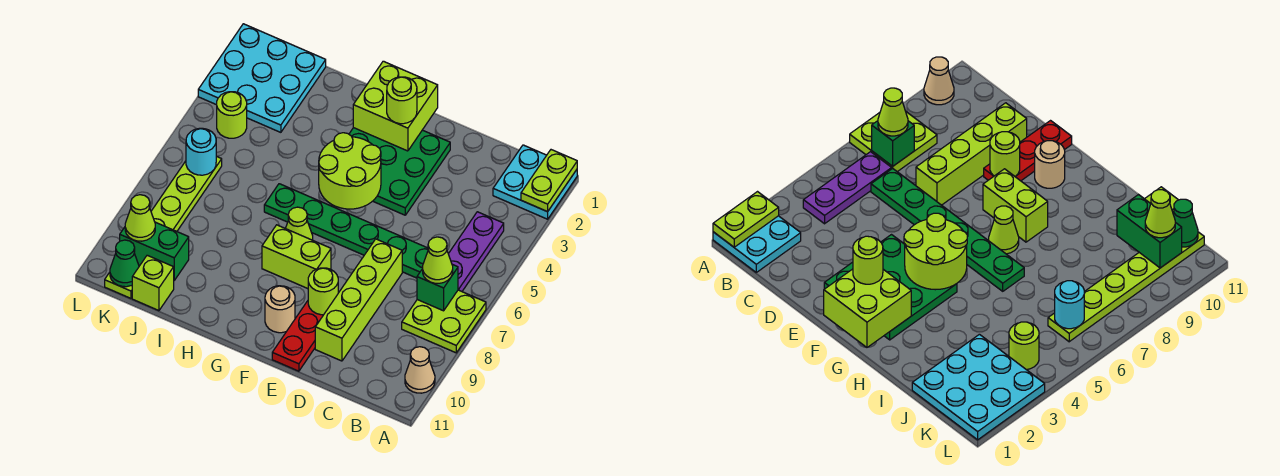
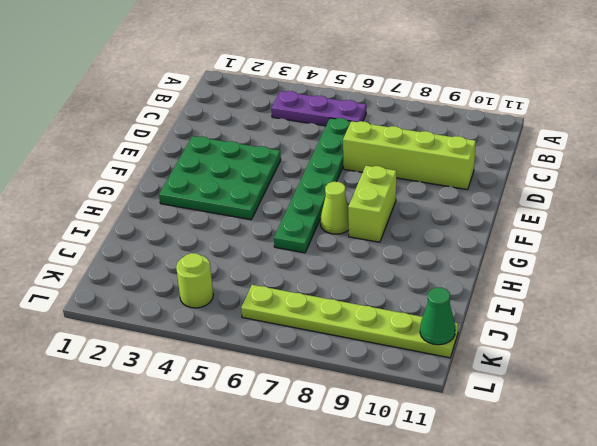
none -> cyan plate A1:B2 level 1
none -> lime plate A7:B8 level 1
none -> tan cone A10 level 1

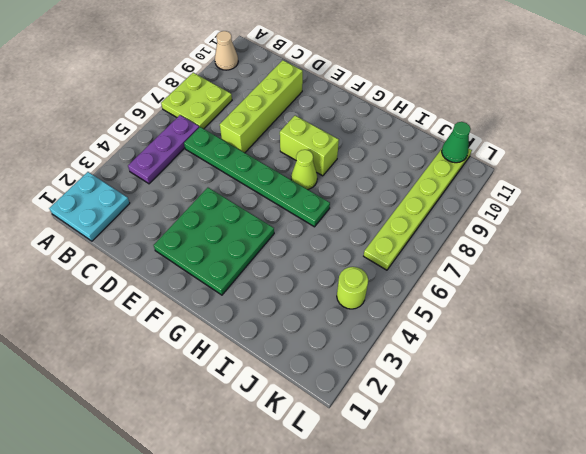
none -> red plate E9:E11 level 1
none -> tan round brick F10 level 1
none -> cyan plate J1:L3 level 1

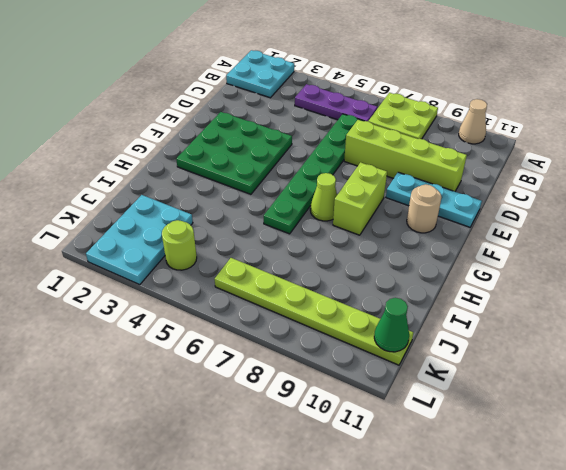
cyan plate E9:E11 level 1 -> red plate E9:E11 level 1
cyan plate J2:L3 level 1 -> cyan plate J1:L3 level 1
none -> lime brick J11 level 1
none -> lime plate A1:A2 level 2
none -> green brick B7 level 2

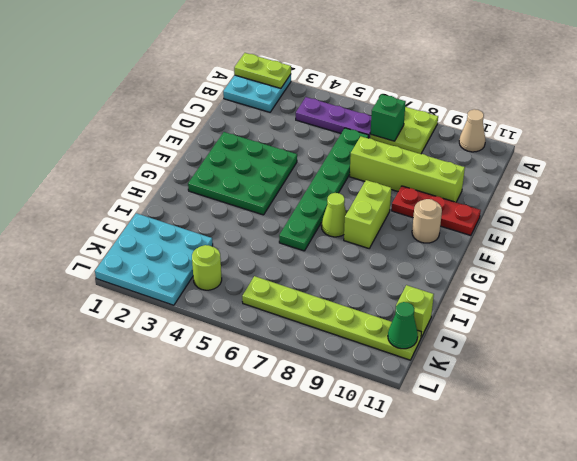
none -> lime round brick E9 level 2
none -> lime brick F1:G2 level 2
none -> lime round brick F4:G5 level 2

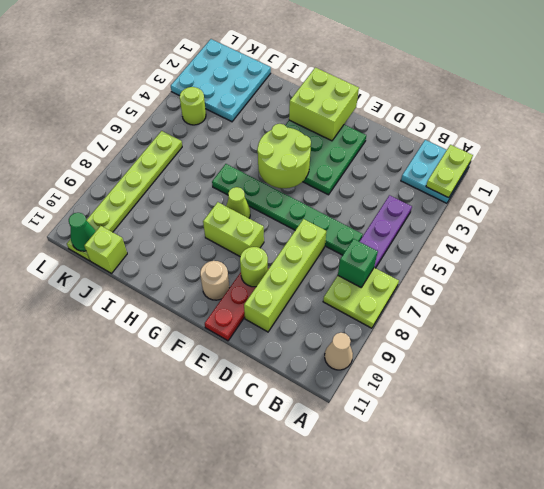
none -> green brick J10:K10 level 2
none -> cyan round brick K6 level 2
none -> lime cone B7 level 3

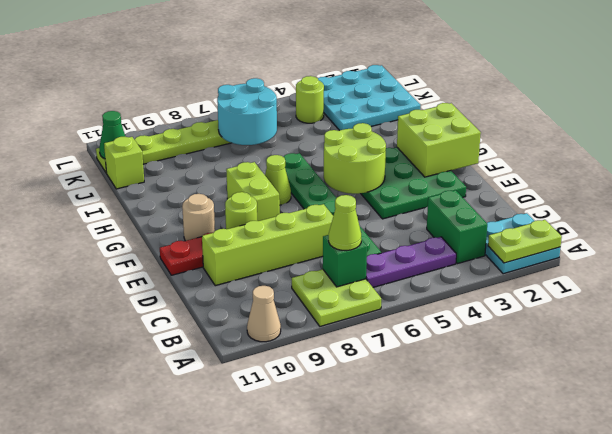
green brick B3:C3 level 1 -> green brick J10:K10 level 2
cyan round brick J6:K7 level 2 -> cyan round brick K6 level 2
none -> lime round brick F2 level 3
none -> lime cone K10 level 3

